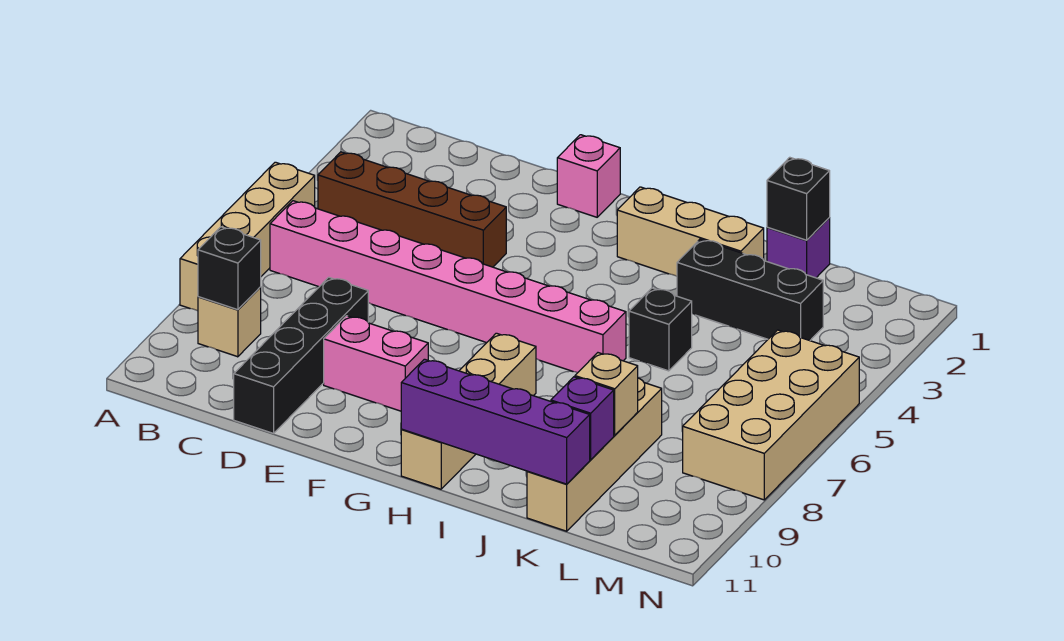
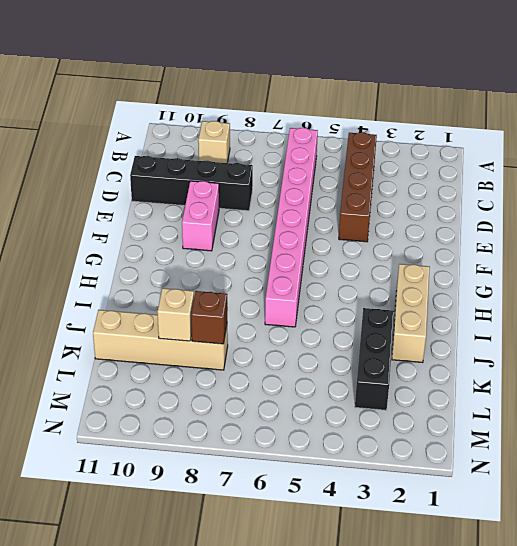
brown brick K8 level 2 -> none
none -> tan brick A5:A8 level 1
none -> pink brick F1 level 1
none -> tan brick H8:H11 level 1

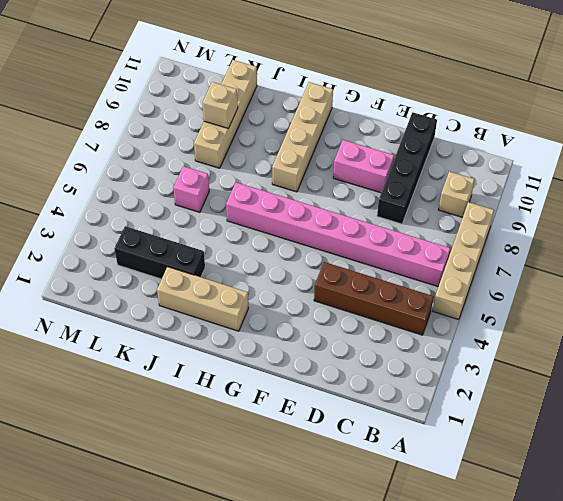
pink brick K6 level 1 -> pink brick F1 level 1
none -> black brick J5 level 1
none -> purple brick K1 level 1
none -> tan brick M5:N8 level 1

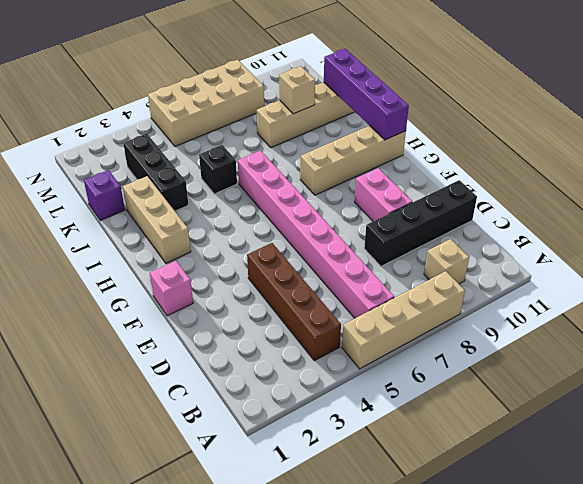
none -> black brick B9 level 2
none -> black brick K1 level 2
none -> purple brick K10 level 2

